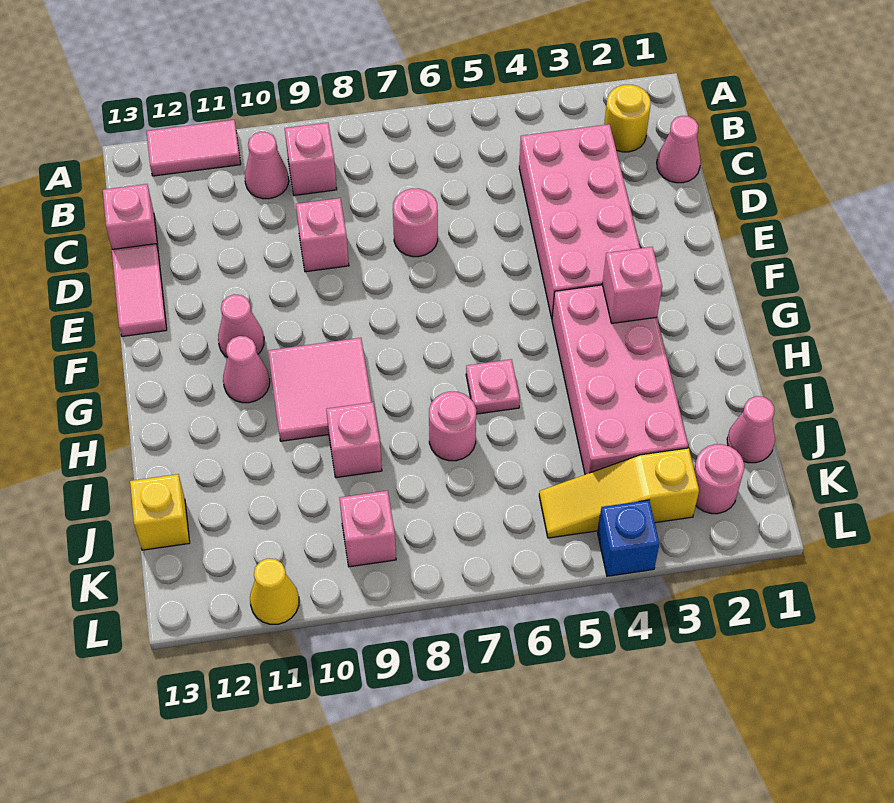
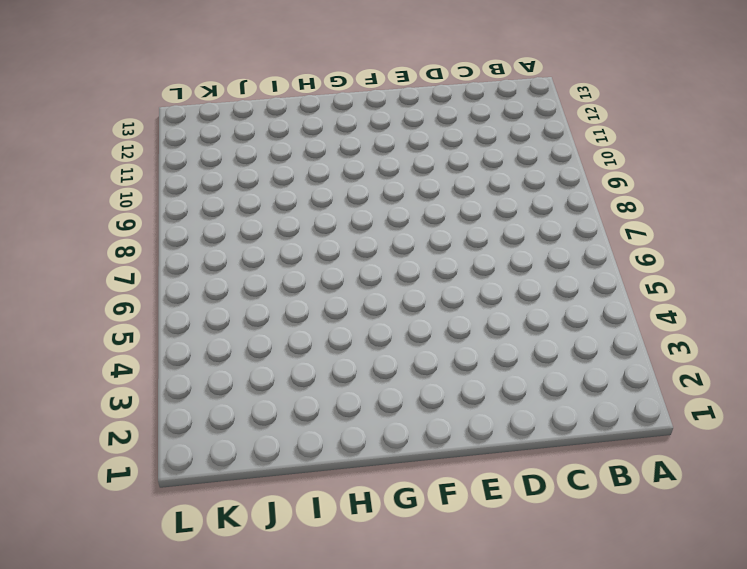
none -> pink tile A11:A12 level 1
none -> yellow round brick B2 level 1
none -> pink brick B9 level 1

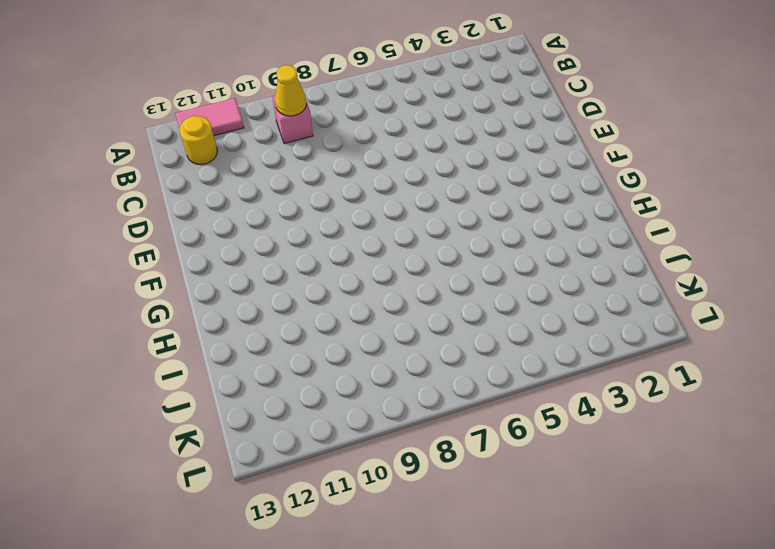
yellow cone B9 level 2 -> yellow cone L11 level 1
yellow round brick B12 level 1 -> yellow round brick B2 level 1
none -> pink cone B10 level 1
none -> pink cone C1 level 1
none -> pink brick C3:F4 level 1

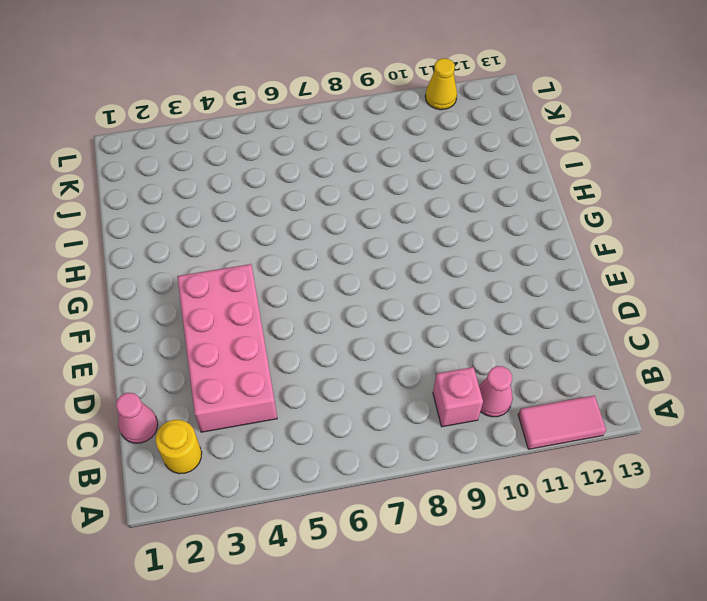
none -> pink brick C13 level 1
none -> pink round brick D7 level 1
none -> pink brick D9 level 1

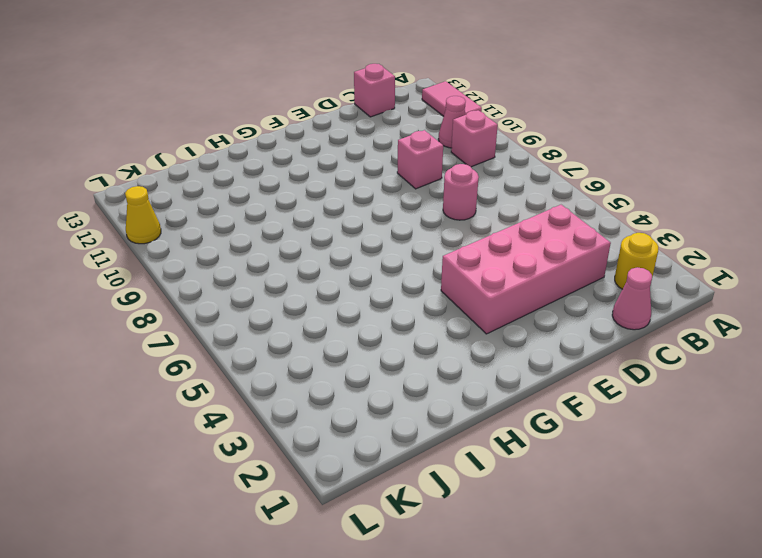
none -> pink tile D13:E13 level 1
none -> pink cone F11 level 1
none -> pink brick G3:J4 level 1

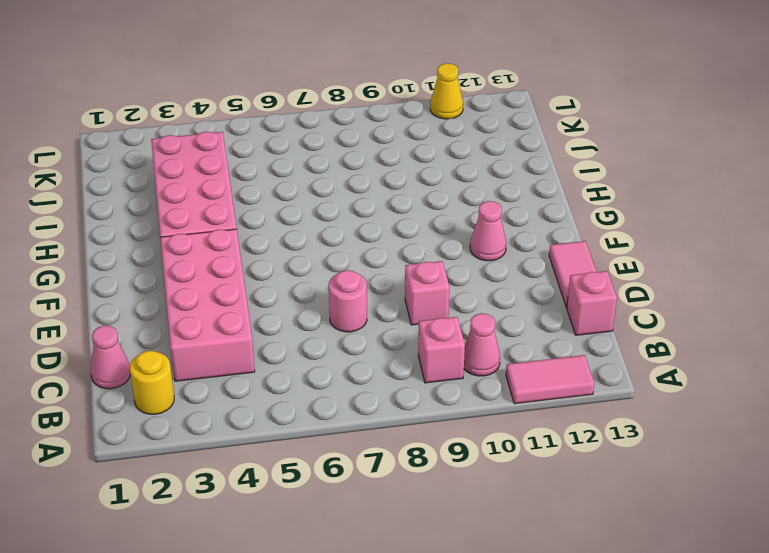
none -> pink tile G9:H10 level 1
none -> pink cone G11 level 1
none -> pink plate H6 level 1

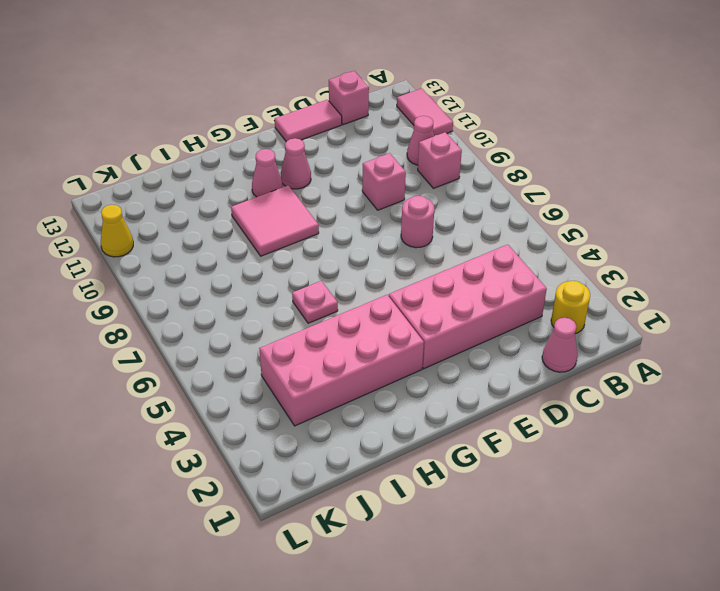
none -> pink round brick I7 level 1
none -> pink brick I9 level 1
none -> pink cone J1 level 1

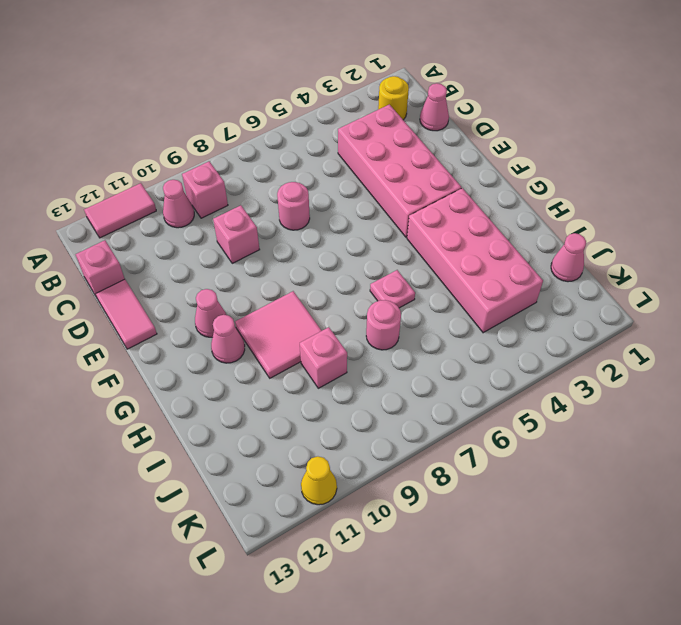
none -> yellow brick J13 level 1
none -> pink round brick K2 level 1
none -> yellow slope K3:K5 level 1 top 3

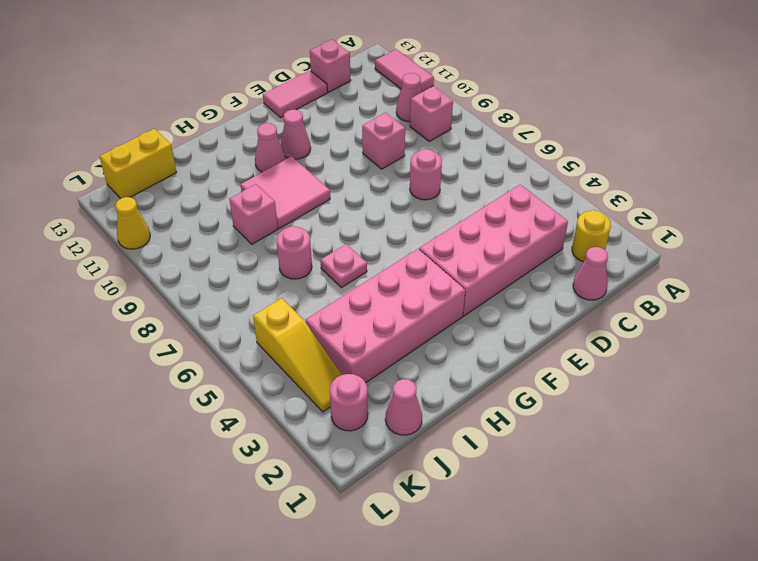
yellow brick J13:K13 level 1 -> yellow brick J13 level 1
yellow slope K3:K5 level 1 top 5 -> yellow slope K3:K5 level 1 top 3
none -> pink brick K9 level 1
none -> blue brick L4 level 1
none -> pink brick G3 level 2

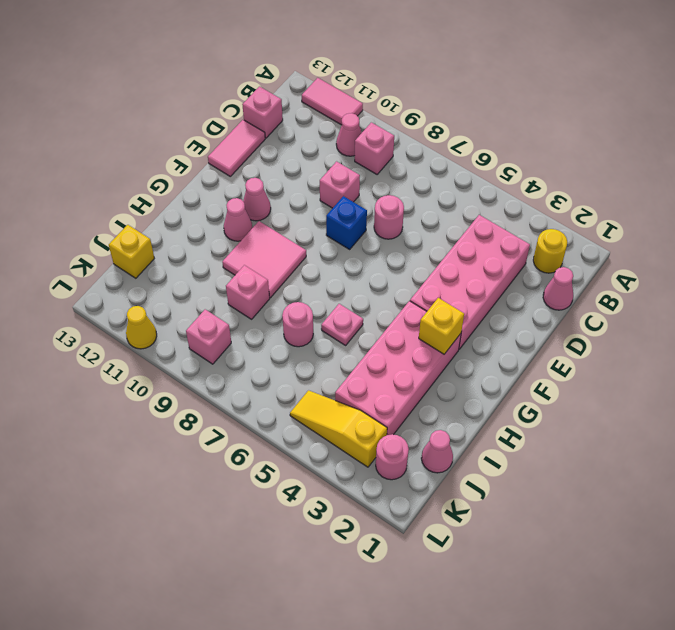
blue brick E8 level 1 -> blue brick L4 level 1
yellow brick G3 level 2 -> pink brick G3 level 2

